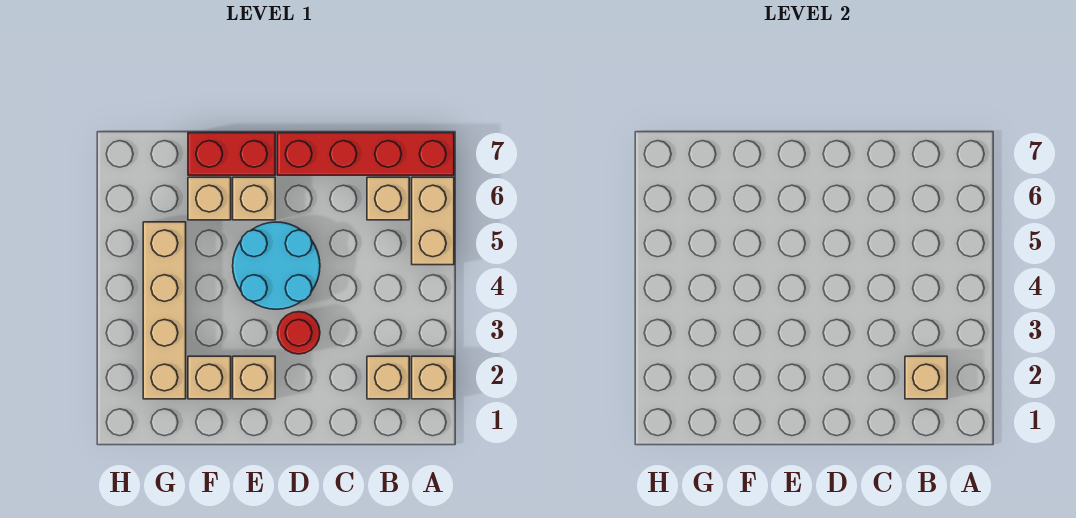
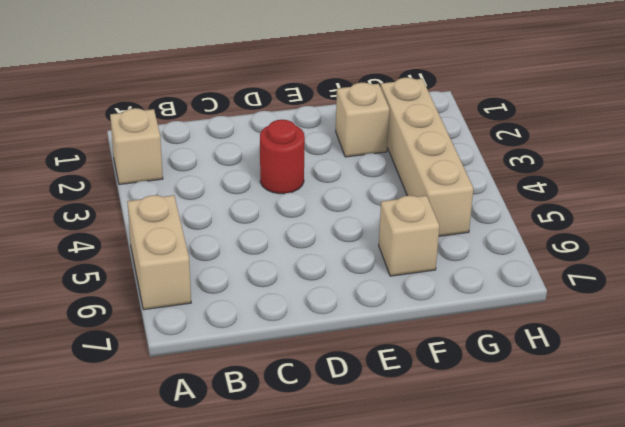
none -> red brick A7:D7 level 1
none -> tan brick B2 level 1
none -> tan brick B6 level 1

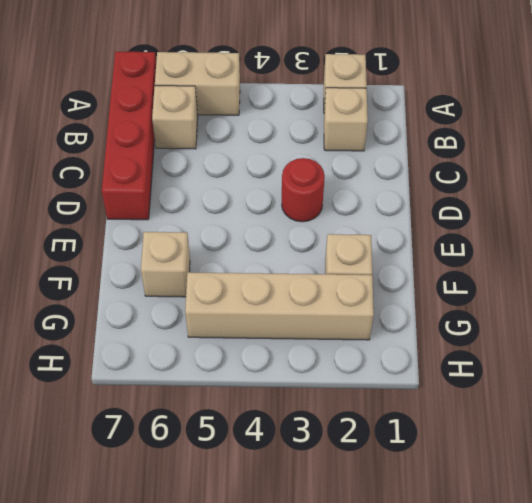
none -> cyan round brick D4:E5 level 1
none -> tan brick E2 level 1
none -> tan brick E6 level 1

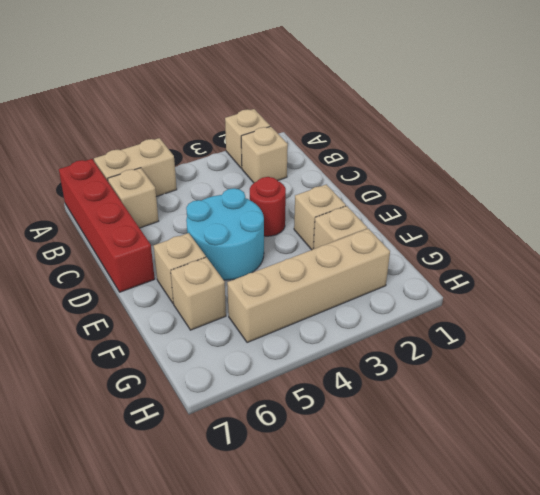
none -> red brick E7:F7 level 1
none -> tan brick B2 level 2

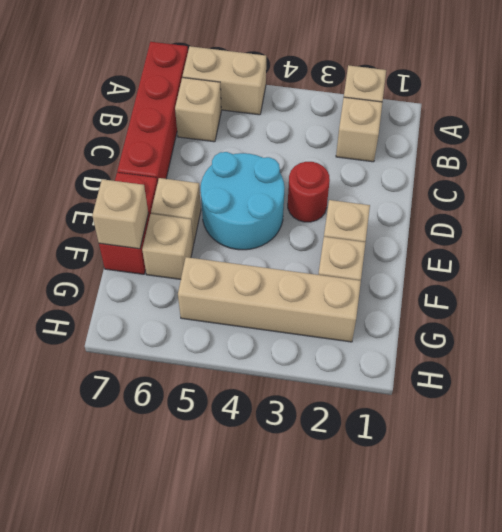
tan brick F7 level 2 -> tan brick B2 level 2

